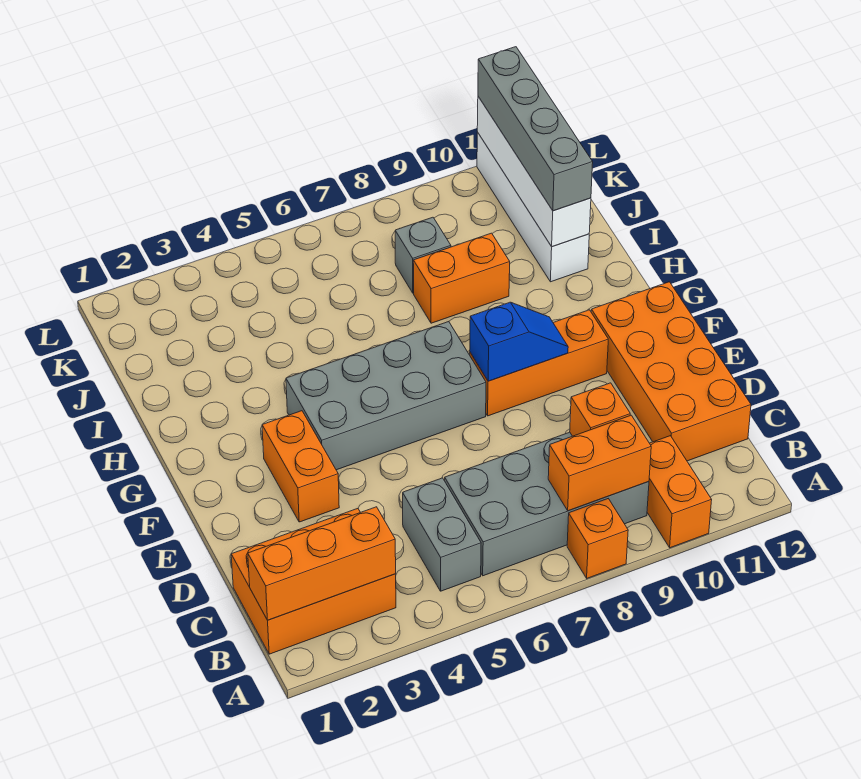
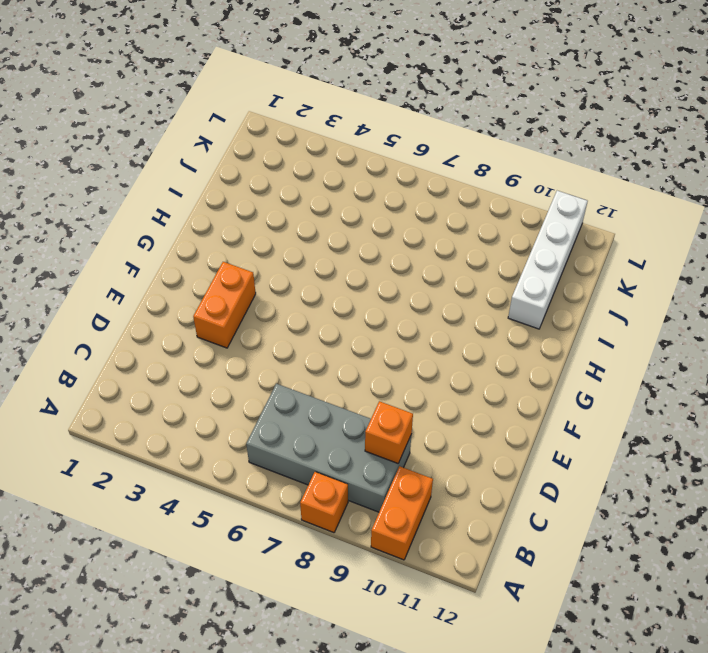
none -> orange brick B1:C3 level 1
none -> grey brick B5:C5 level 1
none -> orange brick C11:F12 level 1

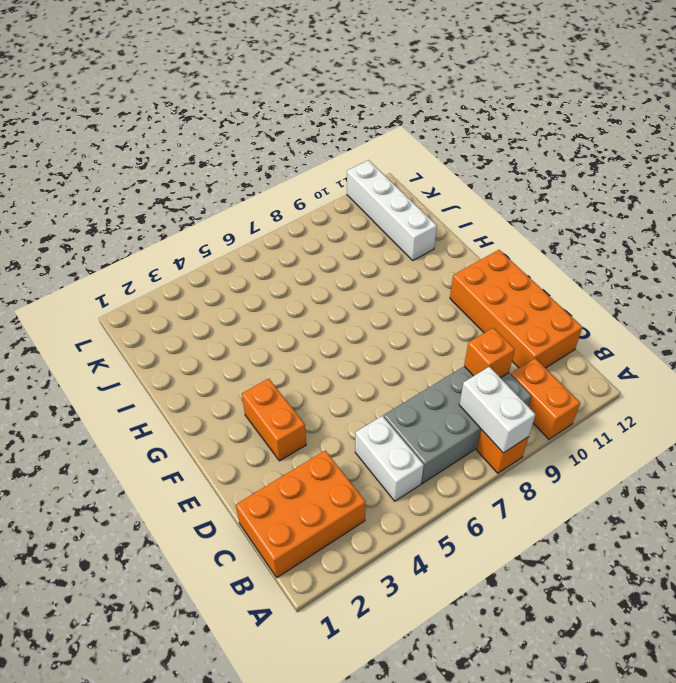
white brick A8:B8 level 2 -> orange brick B8:B9 level 2
white brick B5:C5 level 1 -> grey brick B5:C5 level 1
none -> grey brick F4:G7 level 1
none -> orange brick F8:F10 level 1
none -> orange brick I8:I9 level 1

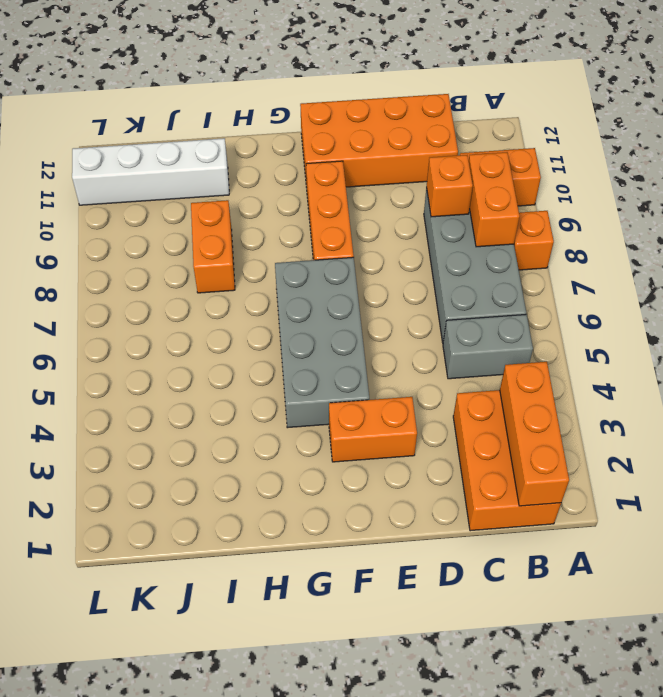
none -> grey brick J8 level 1
none -> blue slope F8:F9 level 2 top 8
none -> white brick I11:L11 level 2

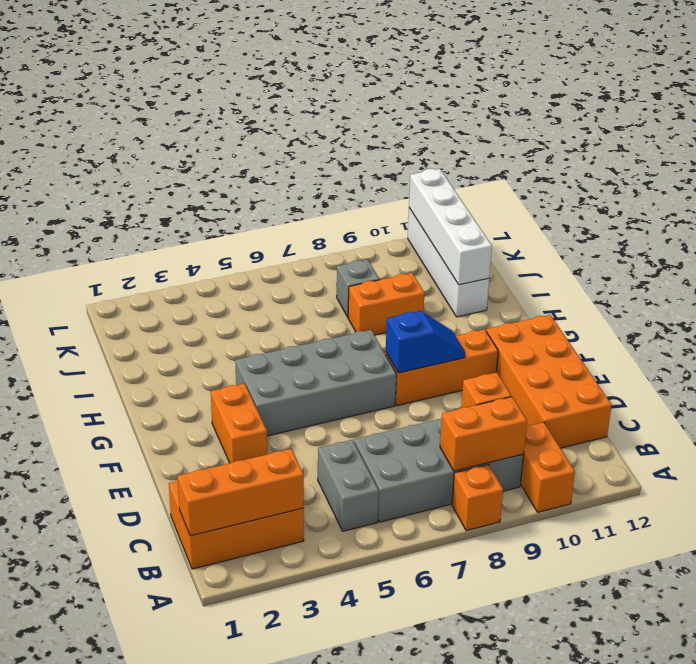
none -> grey brick I11:L11 level 3

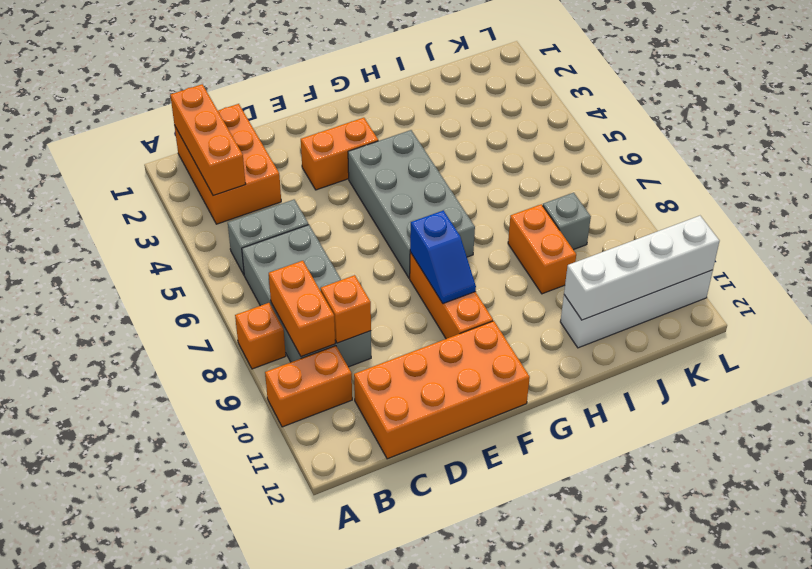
none -> grey brick I11:L11 level 3

